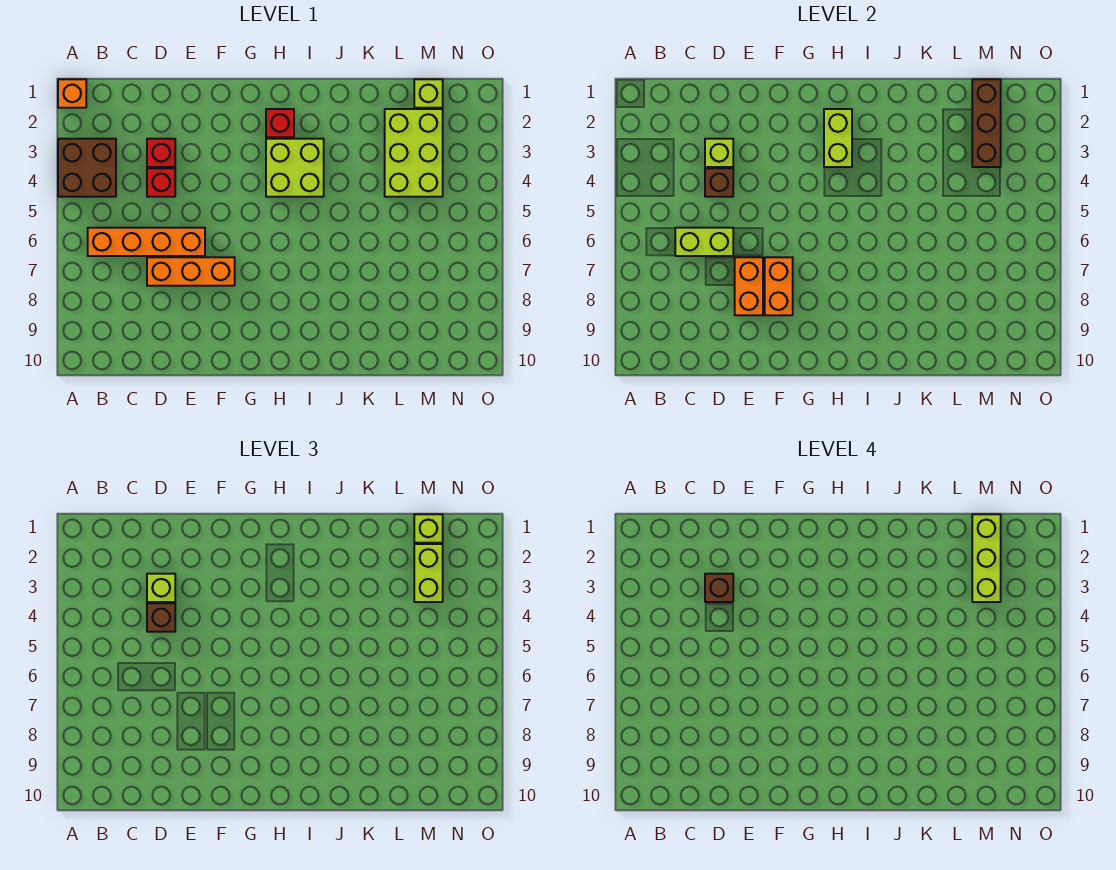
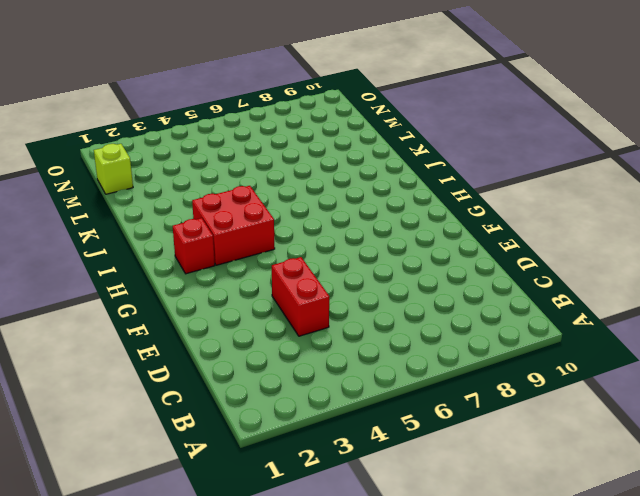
red brick D4:E4 level 1 -> red brick D4 level 1
red brick H3:I4 level 1 -> lime brick H3:I4 level 1
none -> orange brick A1 level 1
none -> brown brick A3:B4 level 1
none -> orange brick B6:E6 level 1

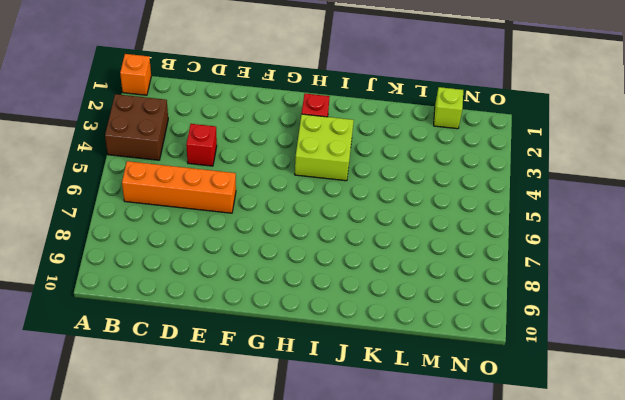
none -> red brick D3 level 1
none -> orange brick D7:F7 level 1
none -> lime brick L2:M4 level 1

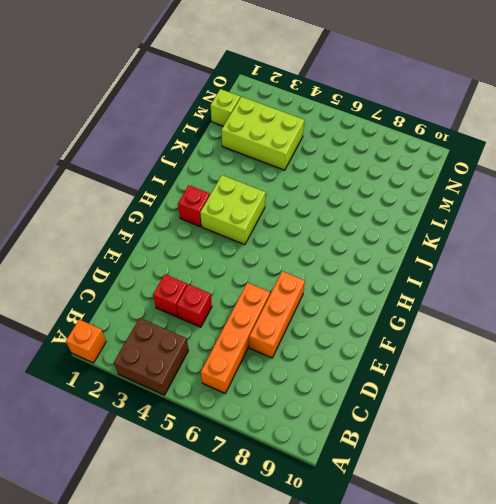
none -> lime brick C6:D6 level 2
none -> lime brick D3 level 2
none -> brown brick D4 level 2

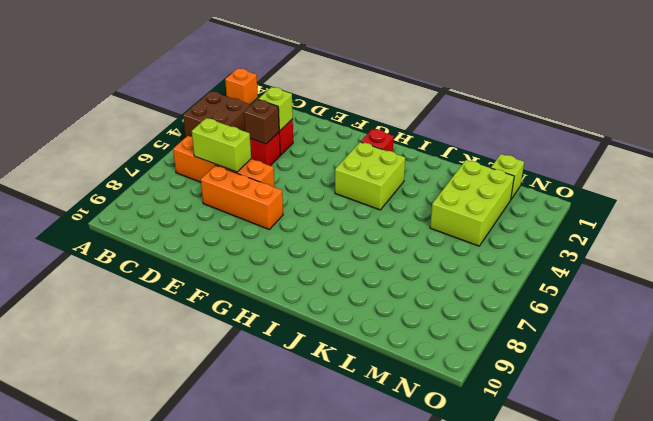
none -> orange brick E7:E8 level 2
none -> orange brick F7:F8 level 2
none -> lime brick H2:H3 level 2

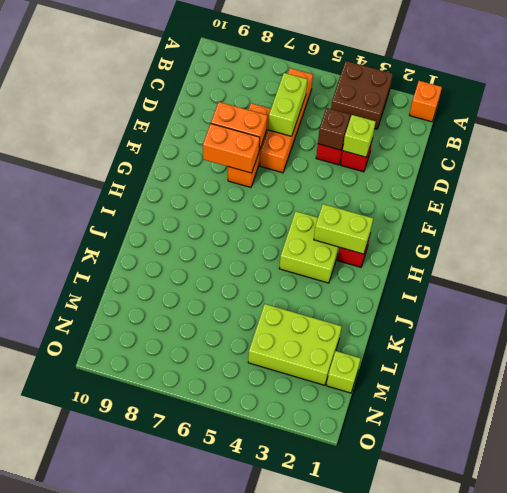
none -> brown brick M1:M3 level 2
none -> lime brick D3 level 3
none -> brown brick D4 level 3

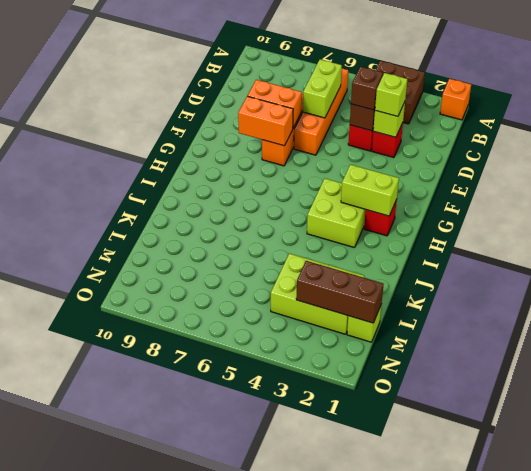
none -> lime brick M1 level 3
none -> lime brick M2:M3 level 3
none -> brown brick D3 level 4

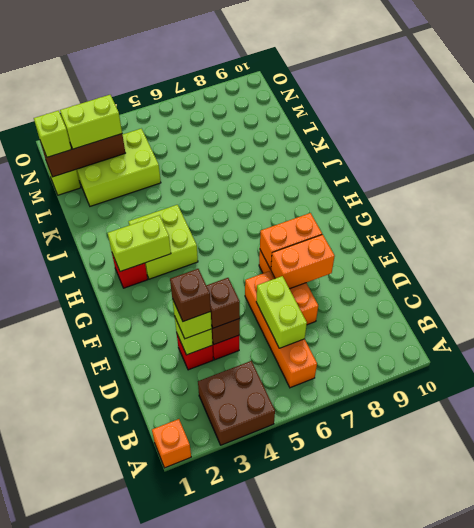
none -> lime brick M1:M3 level 4

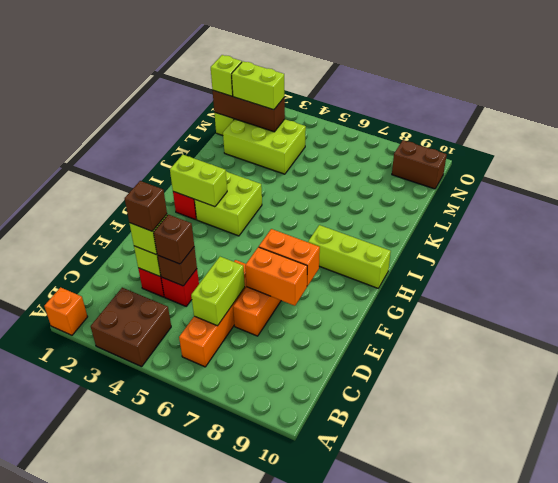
lime brick H8:H10 level 1 -> lime brick M1:M3 level 4
brown brick N9:N10 level 1 -> none

